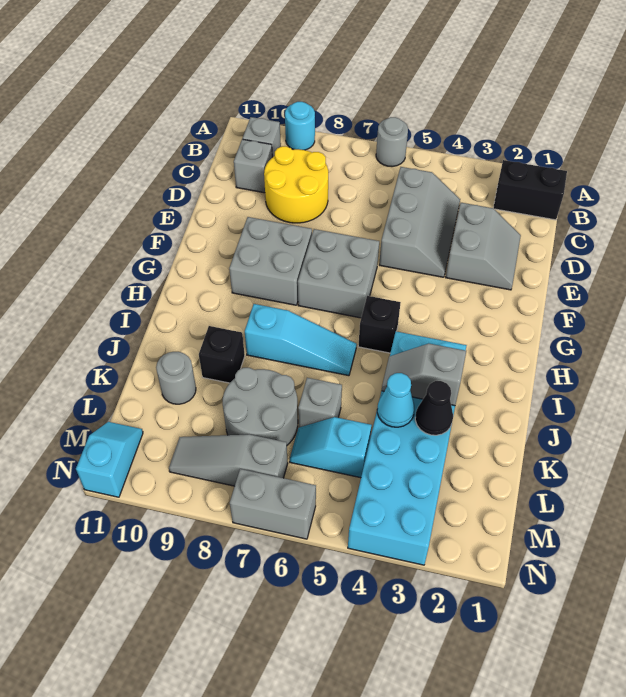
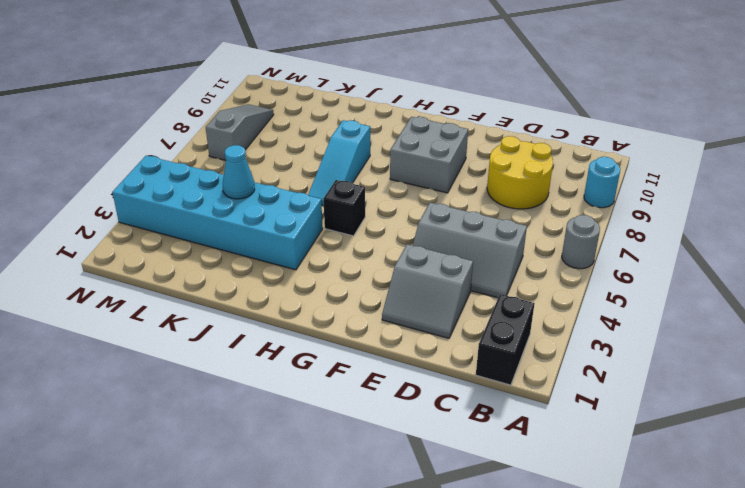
none -> grey brick B10 level 1
none -> grey brick C10 level 1
none -> grey brick F6:G7 level 1

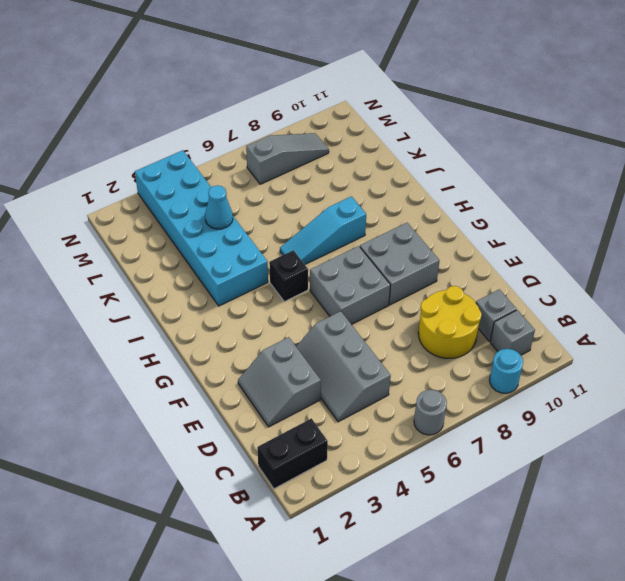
none -> black brick J9 level 1
none -> grey brick K6 level 1
none -> grey round brick K7:L8 level 1

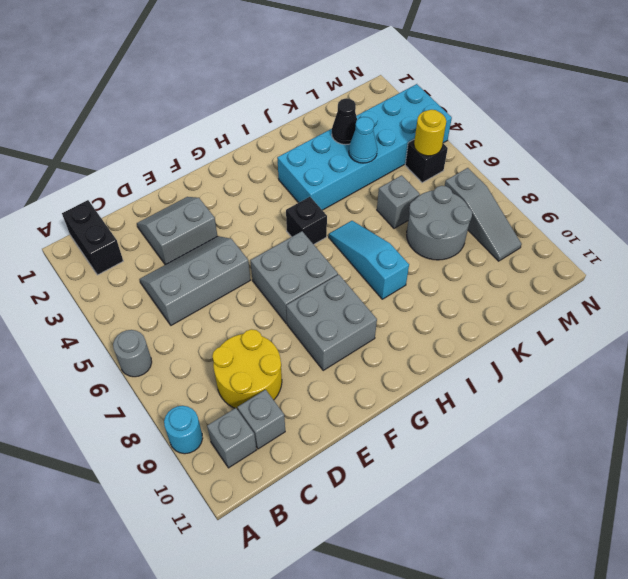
black brick M5 level 1 -> black brick J9 level 1
yellow round brick M5 level 2 -> none
none -> grey round brick K10 level 1
none -> cyan slope L5:L6 level 1 top 5
none -> cyan slope M11:N11 level 1 top N

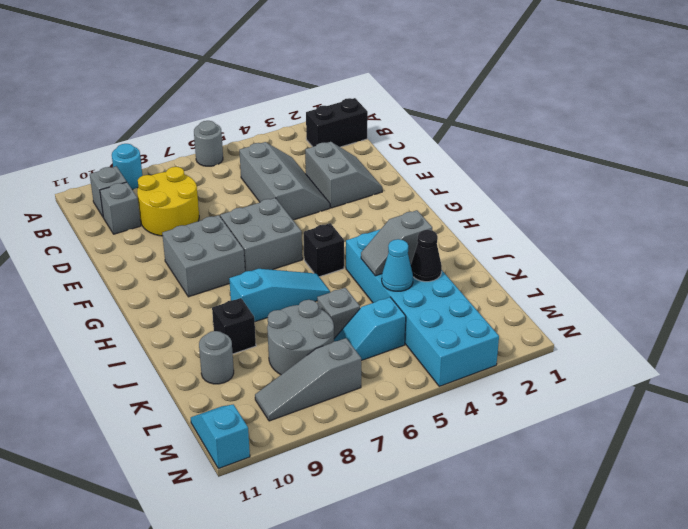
none -> grey brick N6:N7 level 1

